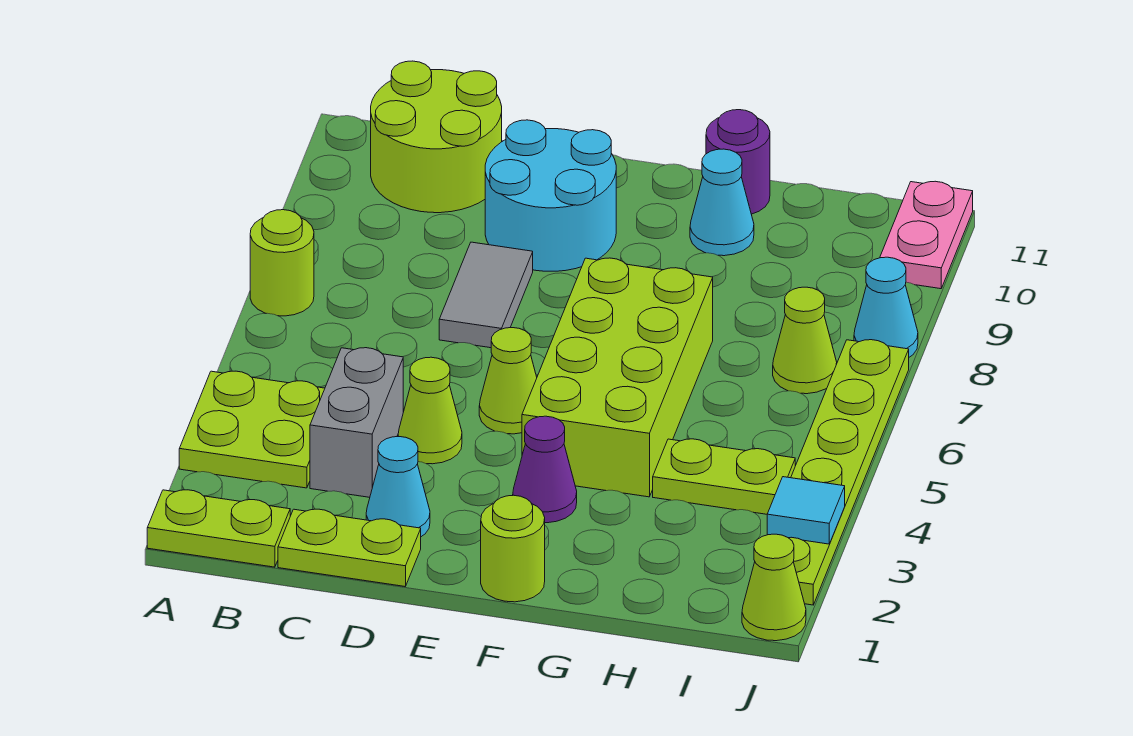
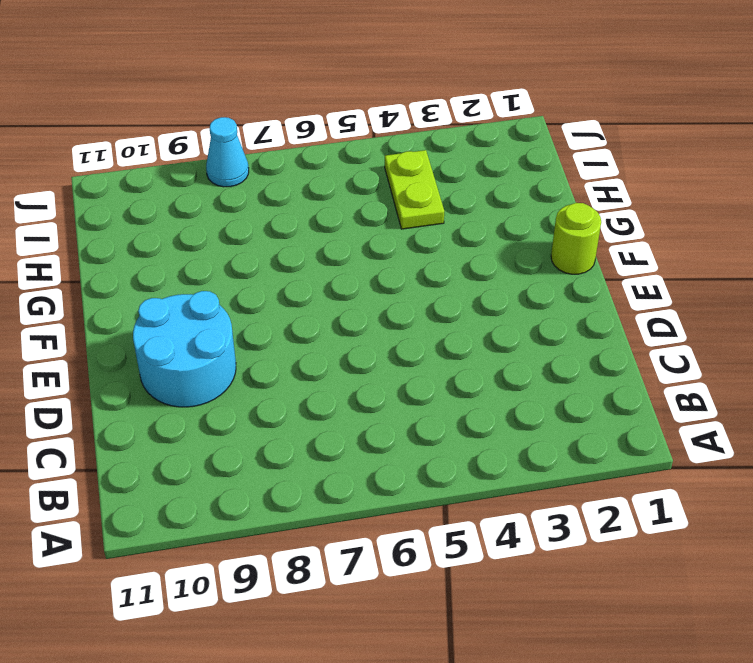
none -> lime plate A1:B1 level 1
none -> lime plate A3:B4 level 1
none -> lime round brick A7 level 1

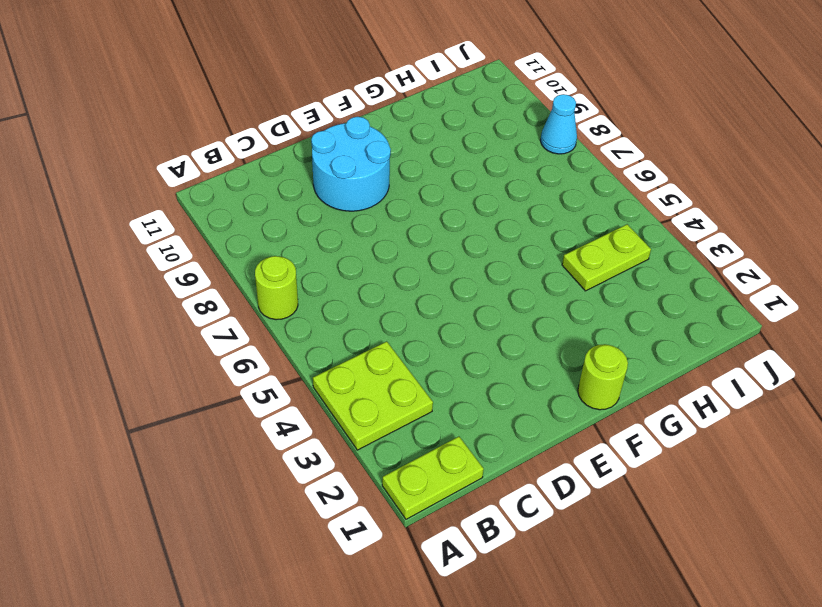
none -> lime round brick B10:C11 level 1
none -> lime plate C1:D1 level 1
none -> grey brick C3:C4 level 1

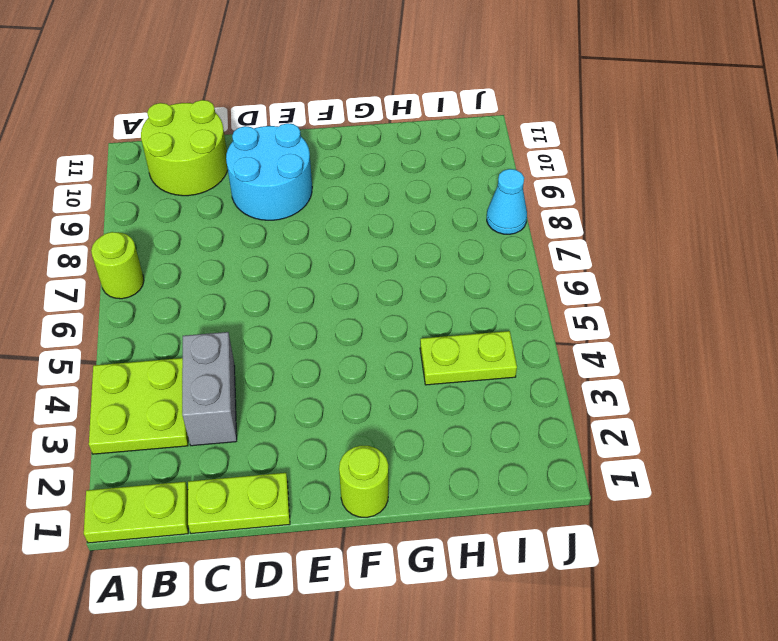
none -> cyan cone D2 level 1
none -> lime cone D4 level 1
none -> grey tile D7:D8 level 1

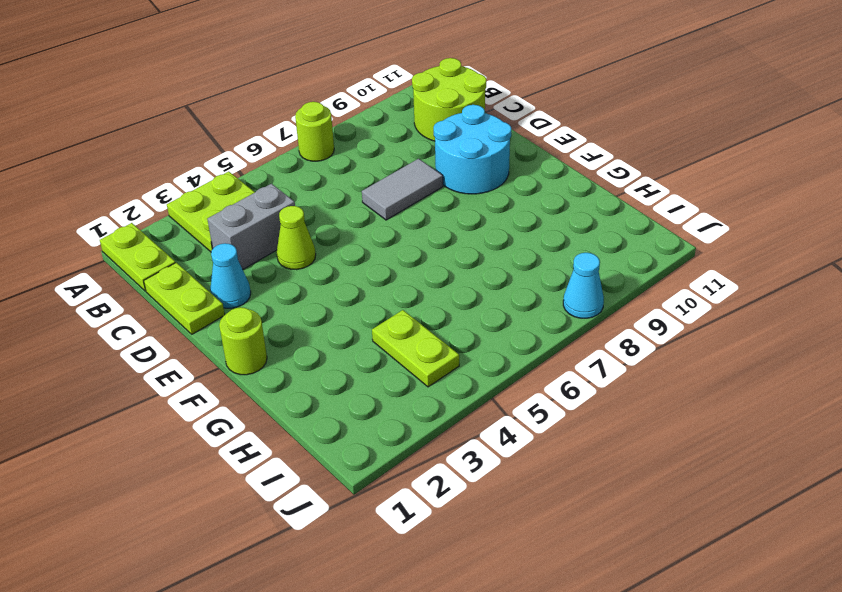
none -> lime cone E5 level 1
none -> purple cone F3 level 1
none -> lime brick F4:G7 level 1

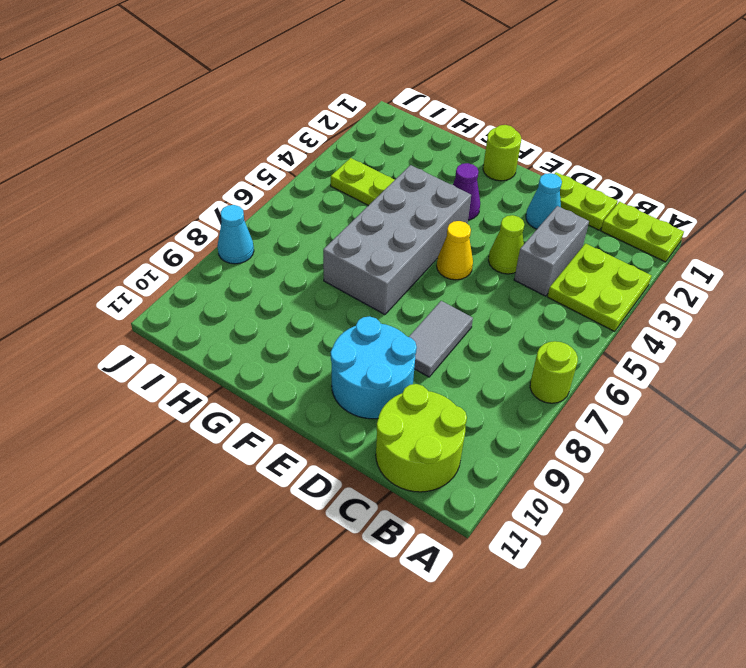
yellow cone E5 level 1 -> lime cone E5 level 1
grey brick F4:G7 level 1 -> lime brick F4:G7 level 1
none -> cyan cone G10 level 1
none -> purple round brick G11 level 1
none -> lime cone I7 level 1

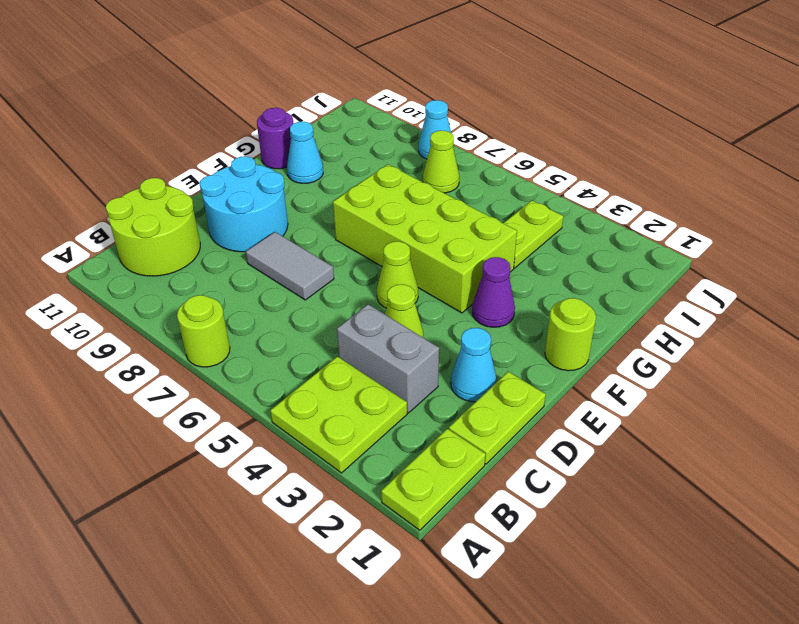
none -> lime cone J1 level 1
none -> lime plate J2:J7 level 1
none -> pink plate J10:J11 level 1

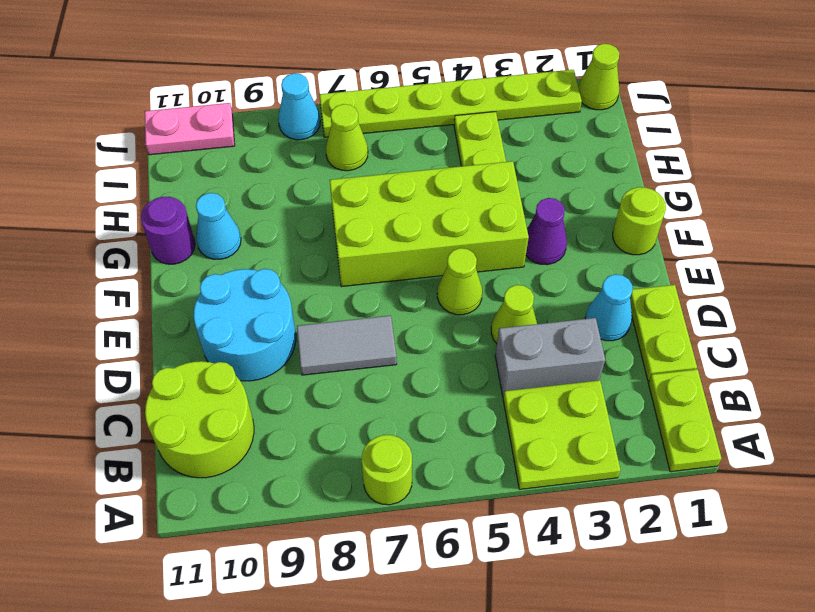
none -> cyan tile J3 level 2

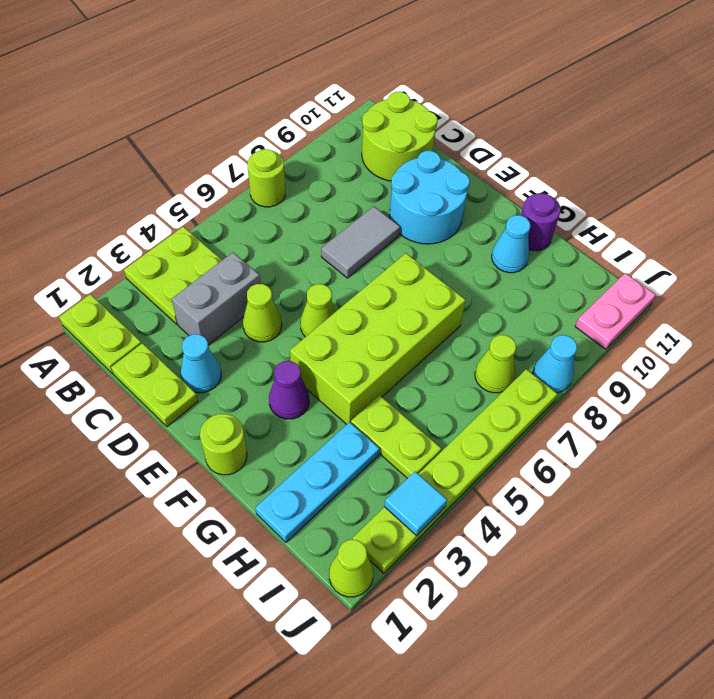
cyan plate H1:H3 level 1 -> none

